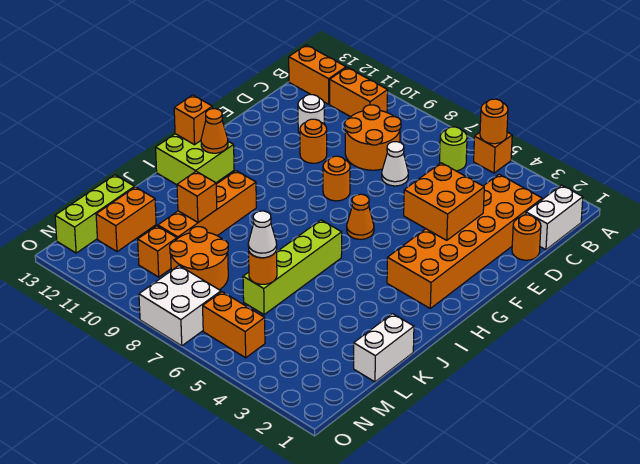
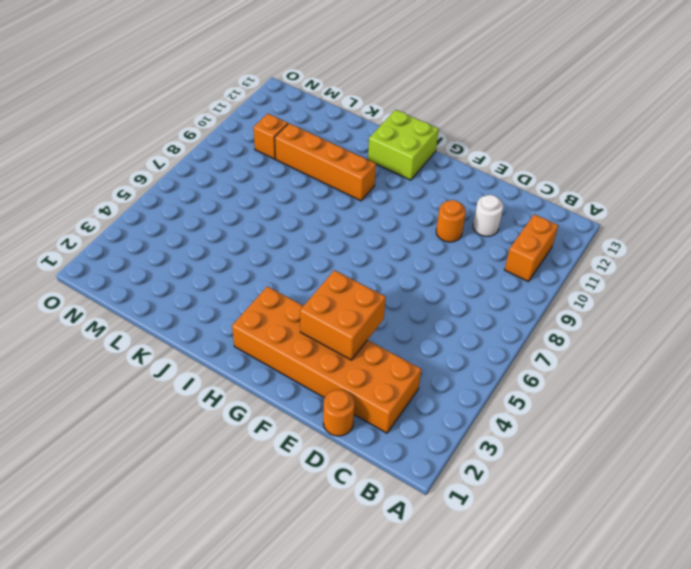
none -> orange brick A5 level 1
none -> white brick B1:C1 level 1
none -> lime round brick B6 level 1
none -> orange brick B12:B13 level 1

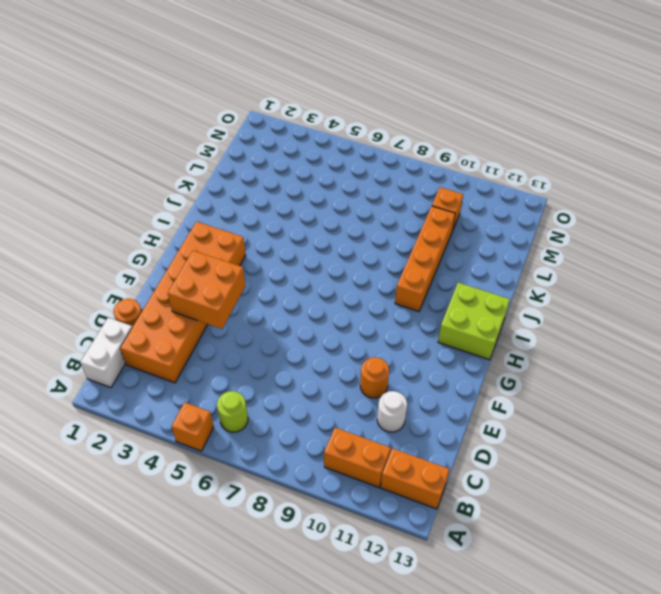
none -> orange round brick C8:D9 level 1
none -> white cone D7 level 1
none -> orange round brick F8 level 1
none -> orange cone G6 level 1

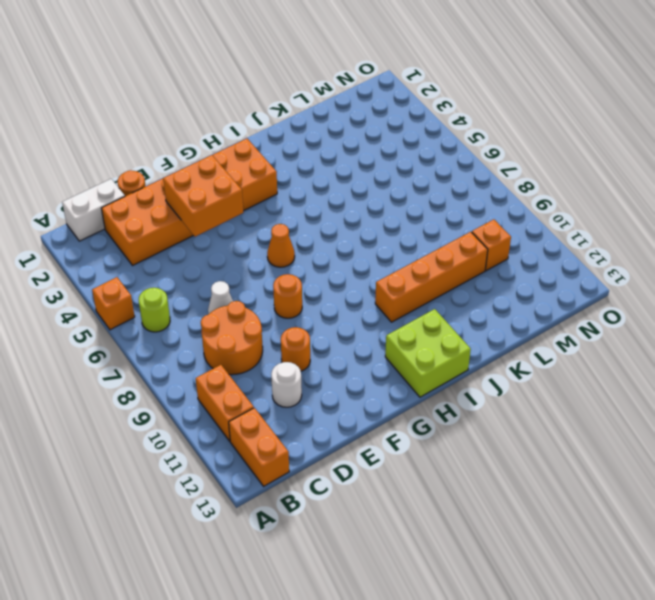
none -> lime brick I6:L6 level 1
none -> white brick K1:L1 level 1
none -> orange round brick L8:M9 level 1
none -> orange brick L12:M12 level 1

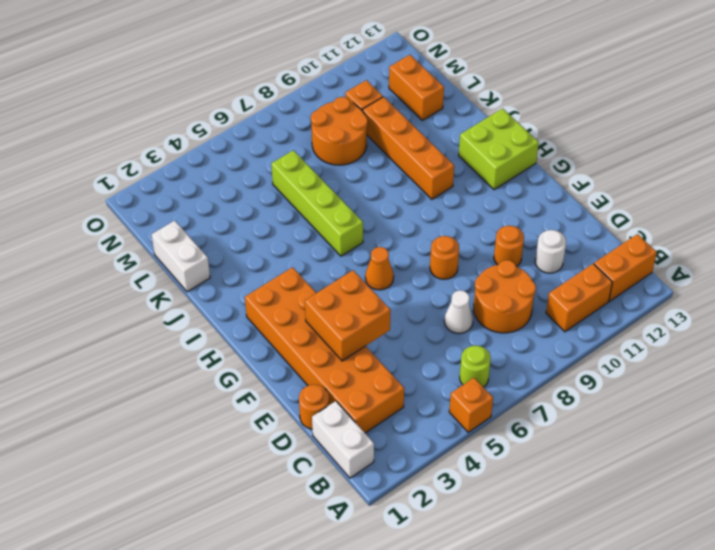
none -> lime brick L13:N13 level 1
none -> orange brick N5:N6 level 1
none -> white brick N7:O8 level 1
none -> orange round brick A5 level 2

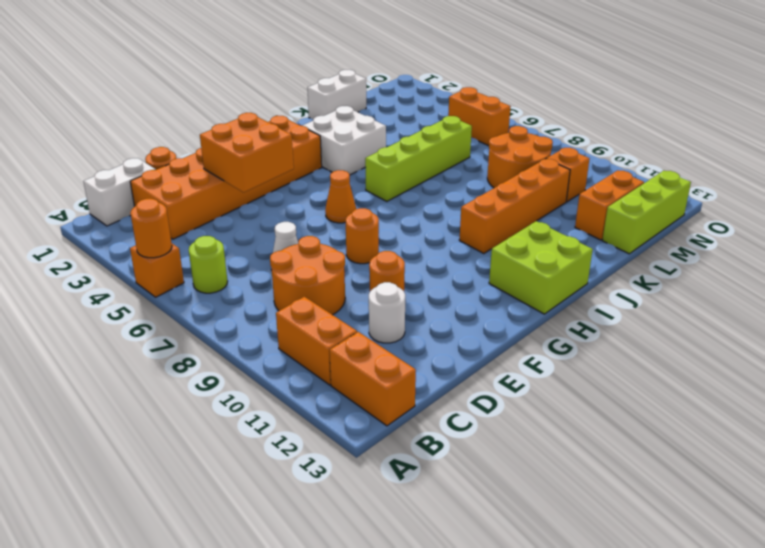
white brick I3:J4 level 1 -> white brick N7:O8 level 1
none -> orange cone H12 level 2
none -> orange brick H13 level 2
none -> orange brick K10 level 2
none -> orange round brick L6 level 2

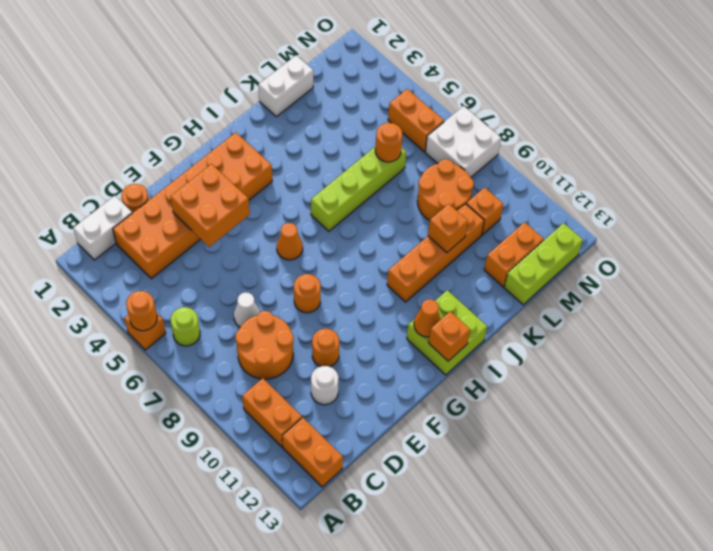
none -> white cone L6 level 3

